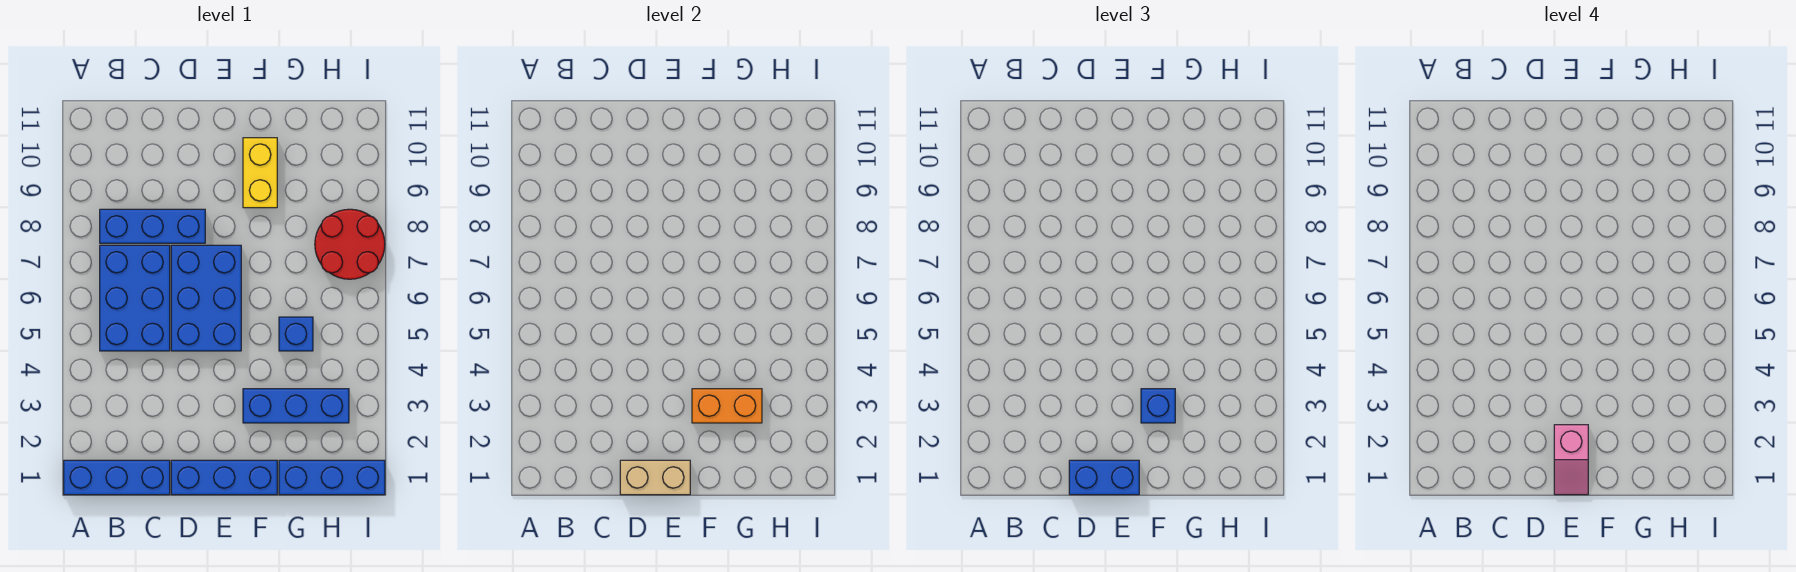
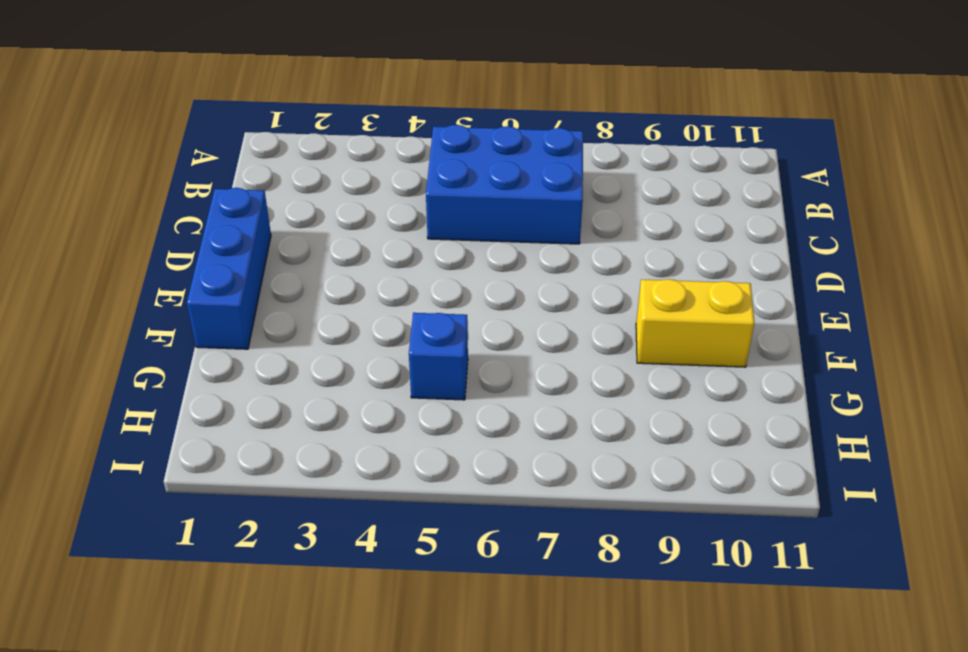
none -> blue brick A1:C1 level 1
none -> blue brick B8:D8 level 1
none -> blue brick D5:E7 level 1

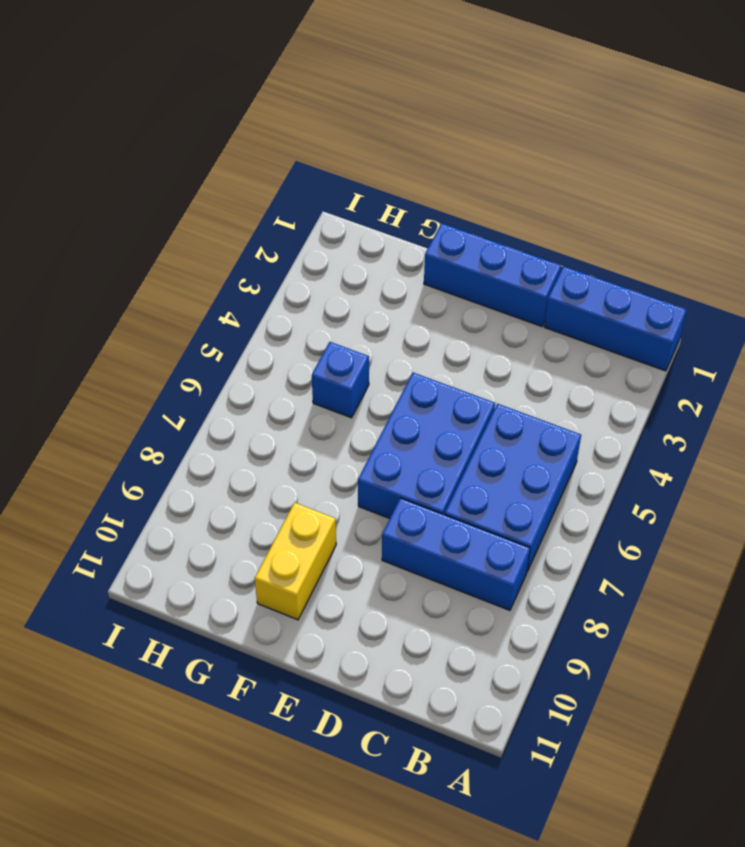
none -> blue brick F3:H3 level 1
none -> blue brick G1:I1 level 1
none -> red round brick H7:I8 level 1

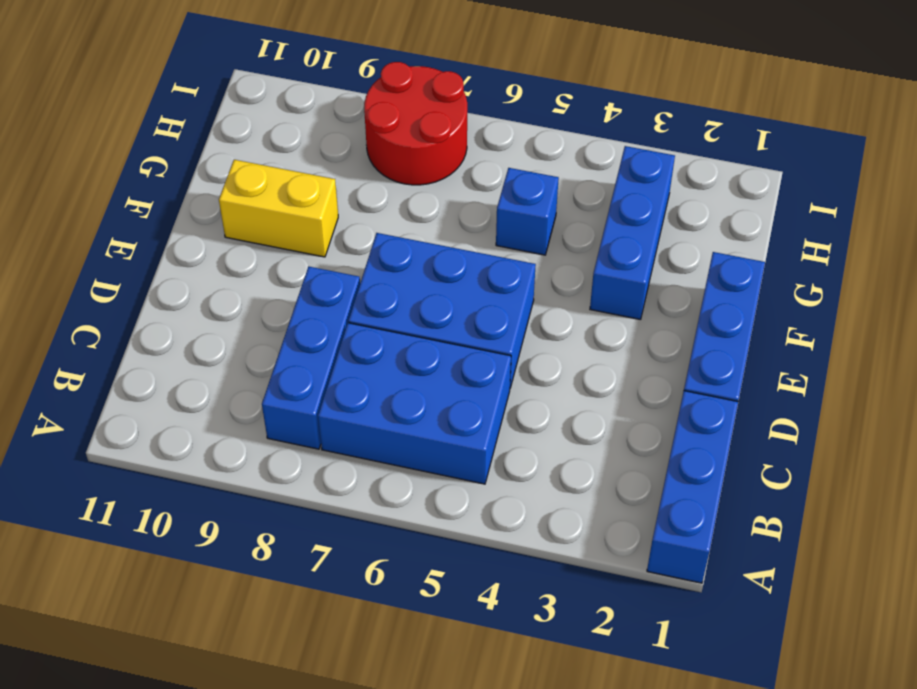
none -> blue brick G1:I1 level 1
none -> tan brick D1:E1 level 2
none -> orange brick F3:G3 level 2

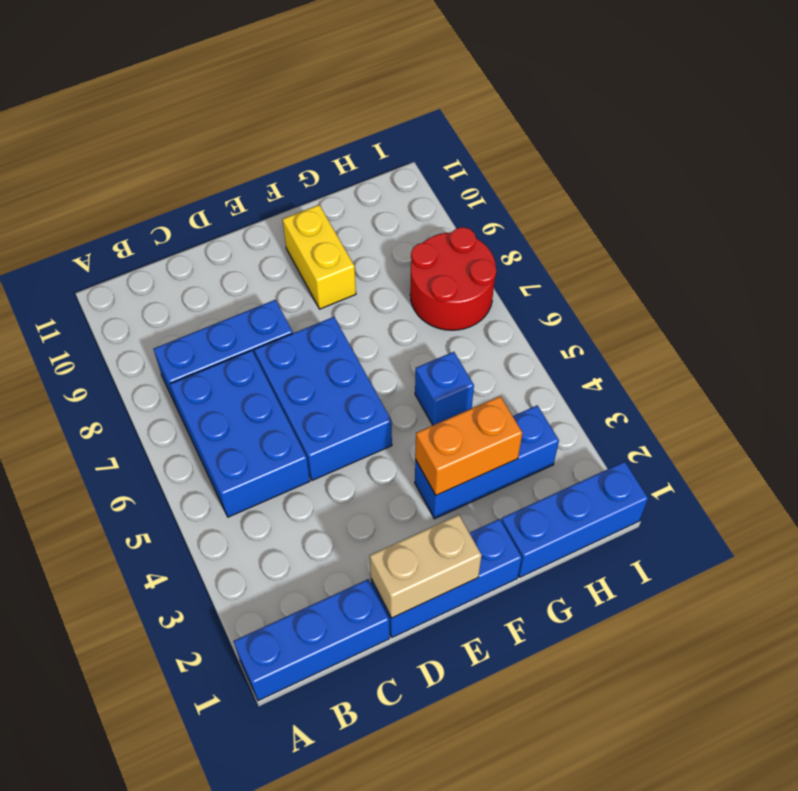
none -> blue brick D1:E1 level 3
none -> blue brick F3 level 3
none -> pink slope E1:E2 level 4 top 2

